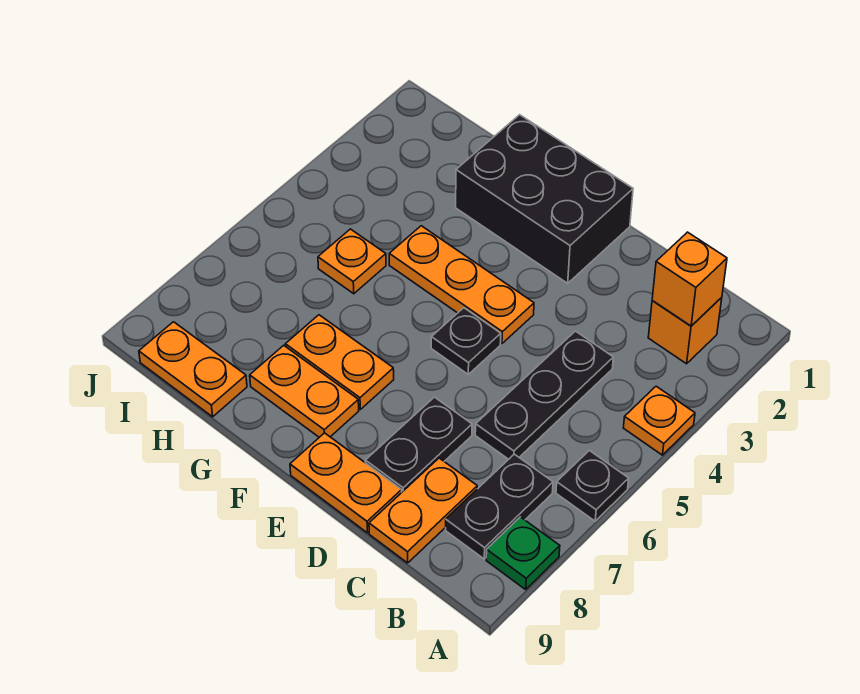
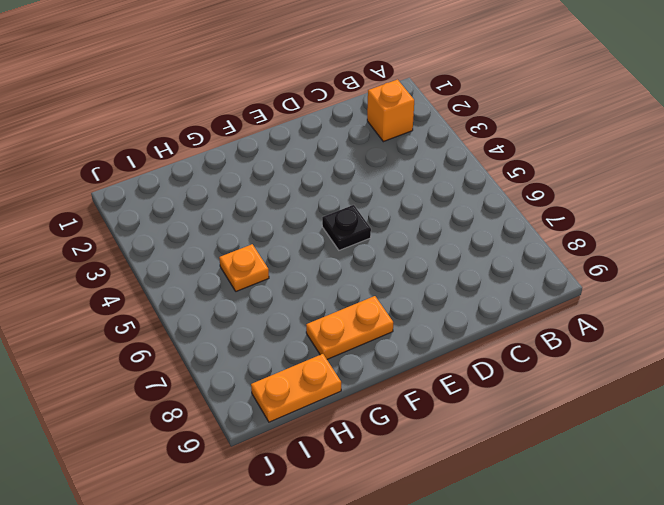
none -> orange plate A4 level 1
none -> black plate A6 level 1
none -> green plate A8 level 1

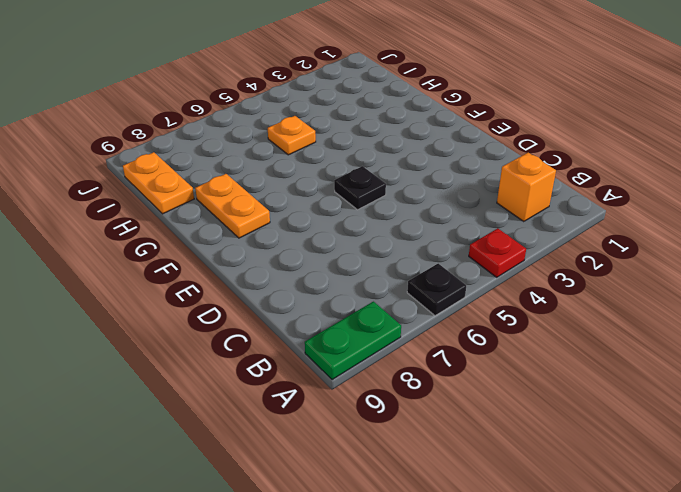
red plate A4 level 1 -> orange plate A4 level 1
green plate A8:A9 level 1 -> green plate A8 level 1
none -> black plate B7:B8 level 1
none -> black plate C4:C6 level 1
none -> orange plate C8:C9 level 1

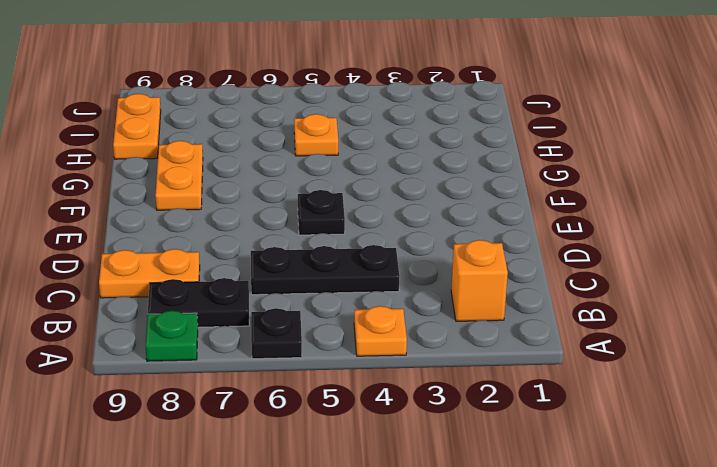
none -> black plate D7:D8 level 1
none -> orange plate D9:E9 level 1
none -> black brick E1:G2 level 1

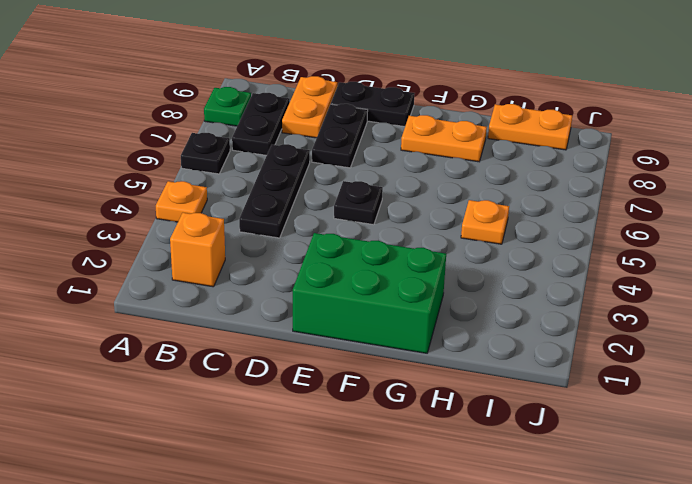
black plate D9:E9 level 1 -> orange plate D9:E9 level 1
green brick E1:G2 level 1 -> black brick E1:G2 level 1
none -> orange plate E4:G4 level 1
none -> orange plate F7:G7 level 1
none -> orange brick B2 level 2

